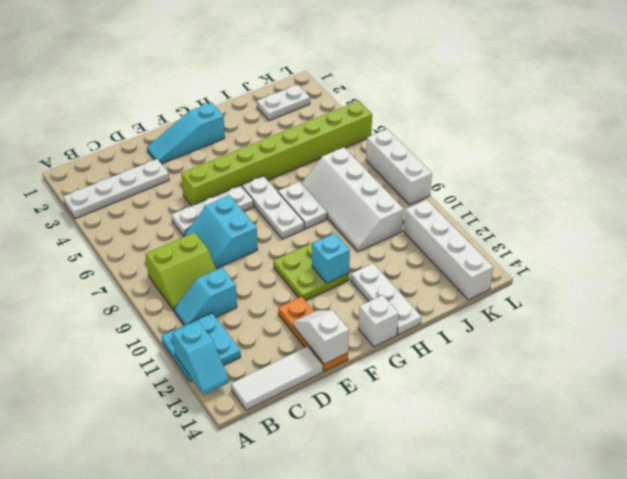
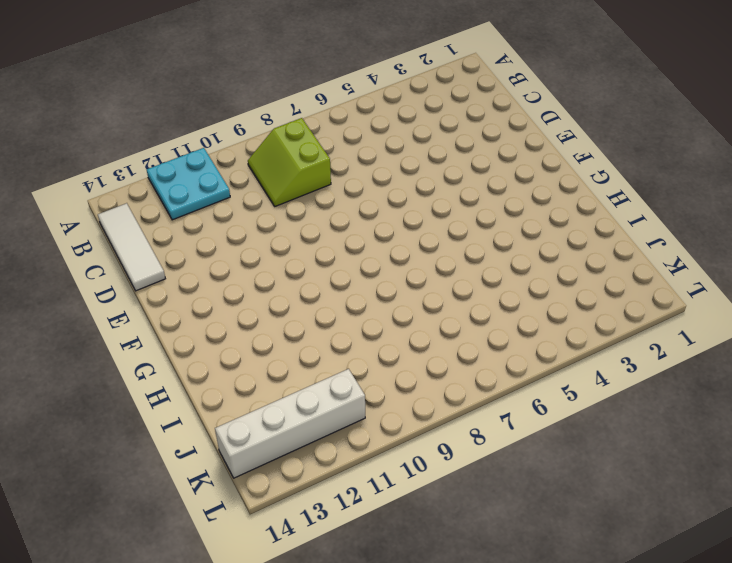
none -> white plate A3:D3 level 1
none -> cyan slope B10:C10 level 1 top C
none -> white plate D6:F6 level 1

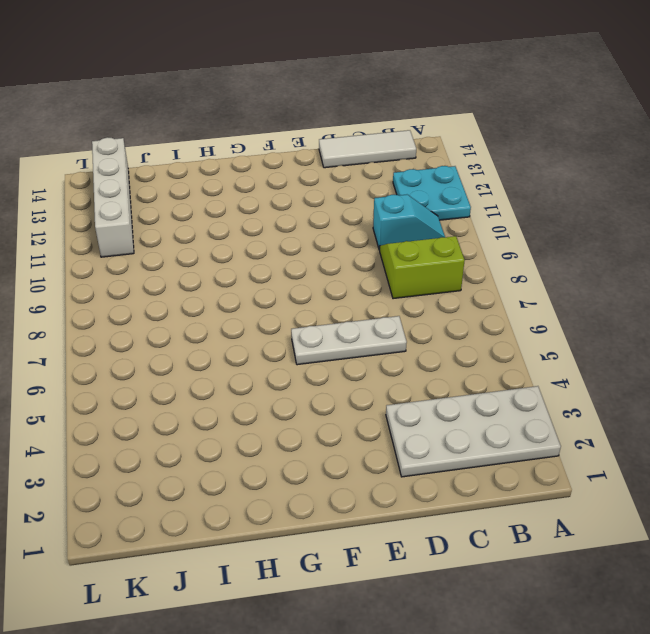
white plate A2:D3 level 1 -> white plate A3:D3 level 1
none -> cyan slope D7:E8 level 1 top E
none -> cyan slope E2:G2 level 1 top G
none -> lime brick E5:L5 level 1

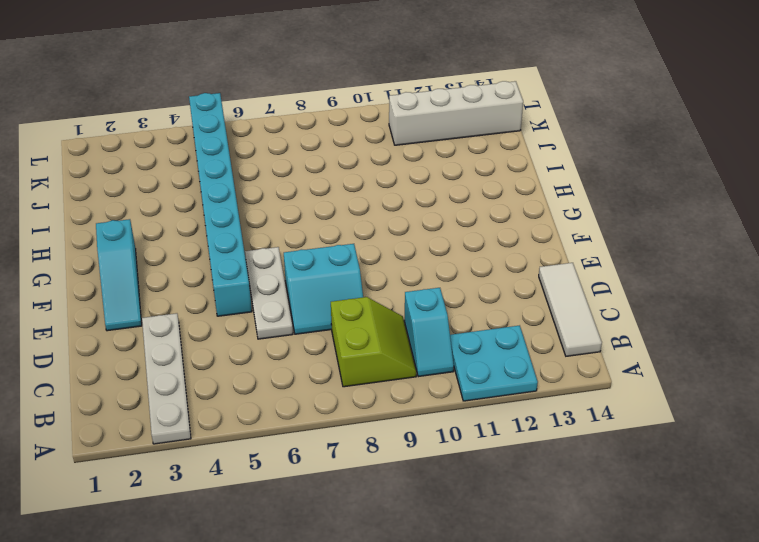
cyan brick E5:L5 level 1 -> lime brick E5:L5 level 1
none -> orange plate E12:E14 level 1
none -> lime plate F10:G11 level 1
none -> white plate G6:G8 level 1

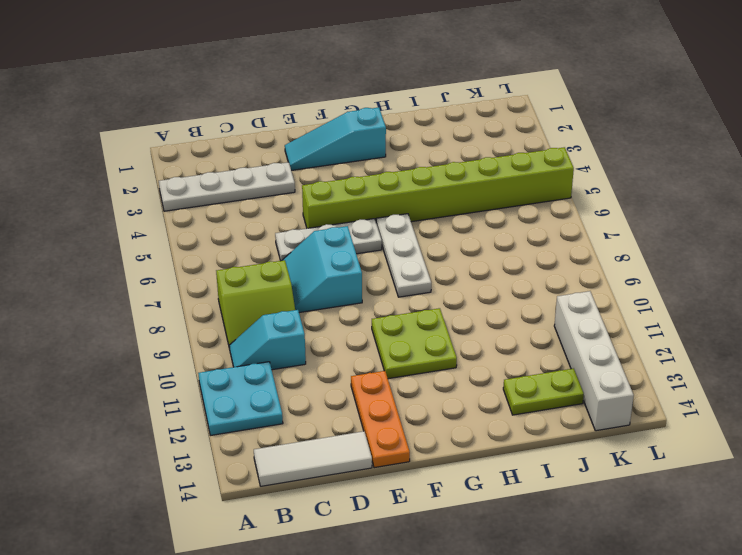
lime plate I13:J13 level 1 -> none
none -> white brick G14 level 1
none -> white plate H7:H8 level 1
none -> white plate H12:H14 level 1

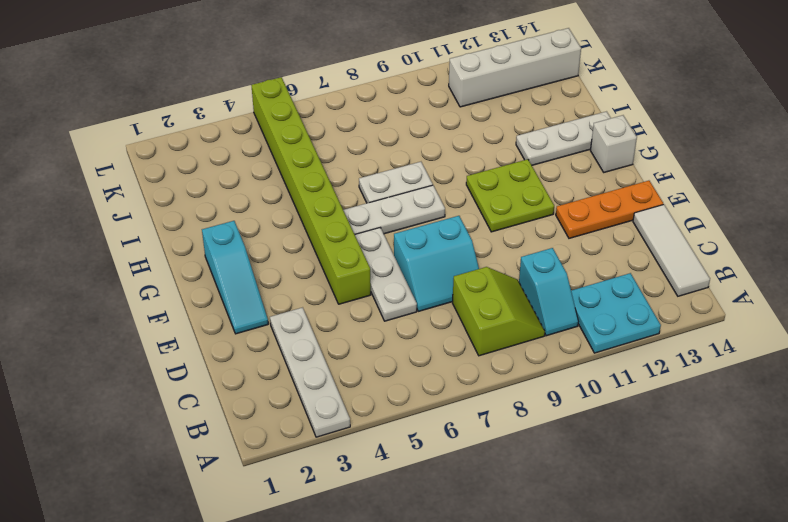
none -> white slope I7:J10 level 1 top J
none -> white plate J2:K2 level 1
none -> white brick L7:L9 level 1

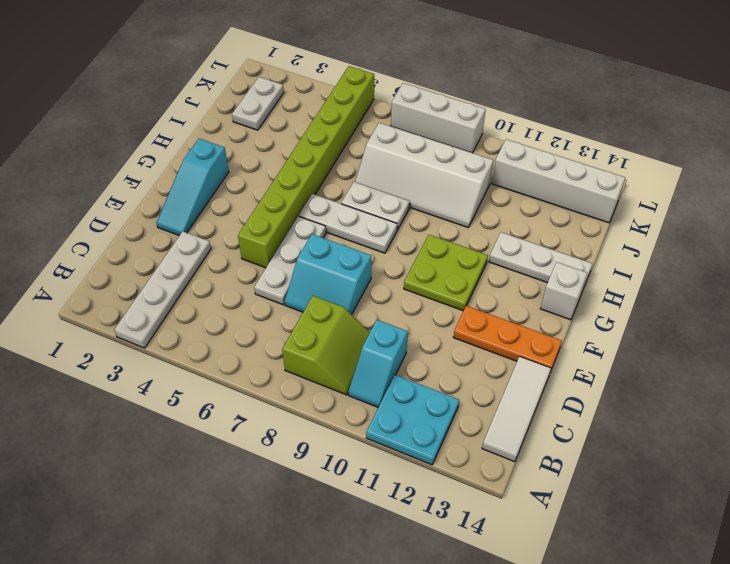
none -> cyan slope A12:A13 level 2 top 12
none -> white slope E13:E14 level 2 top 14
none -> cyan brick G11 level 2

